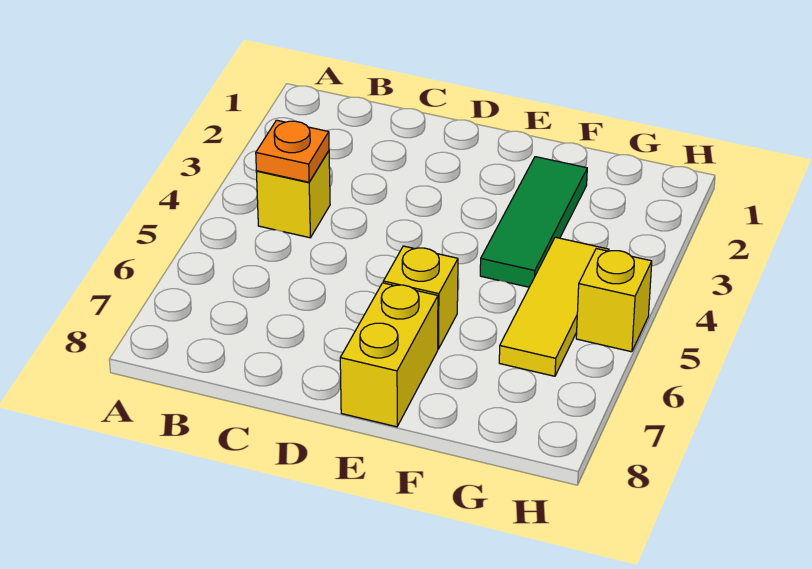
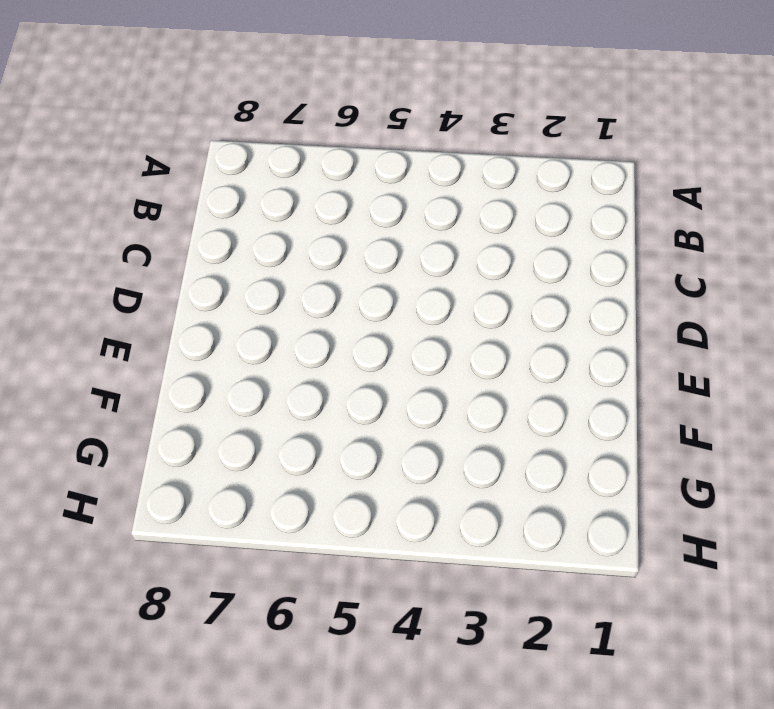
none -> yellow brick B4 level 1
none -> yellow brick E6 level 1

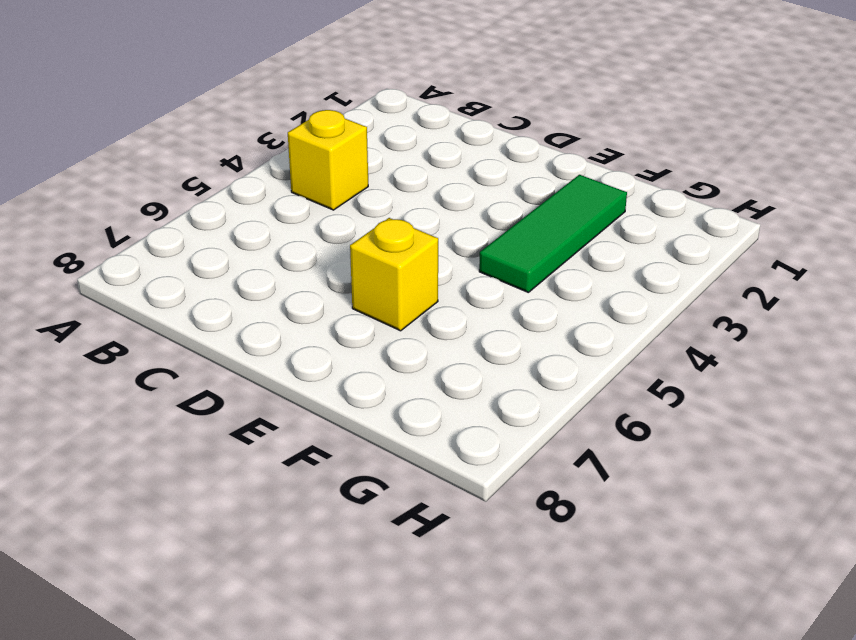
none -> yellow brick E7:E8 level 1
none -> yellow tile G4:G6 level 1

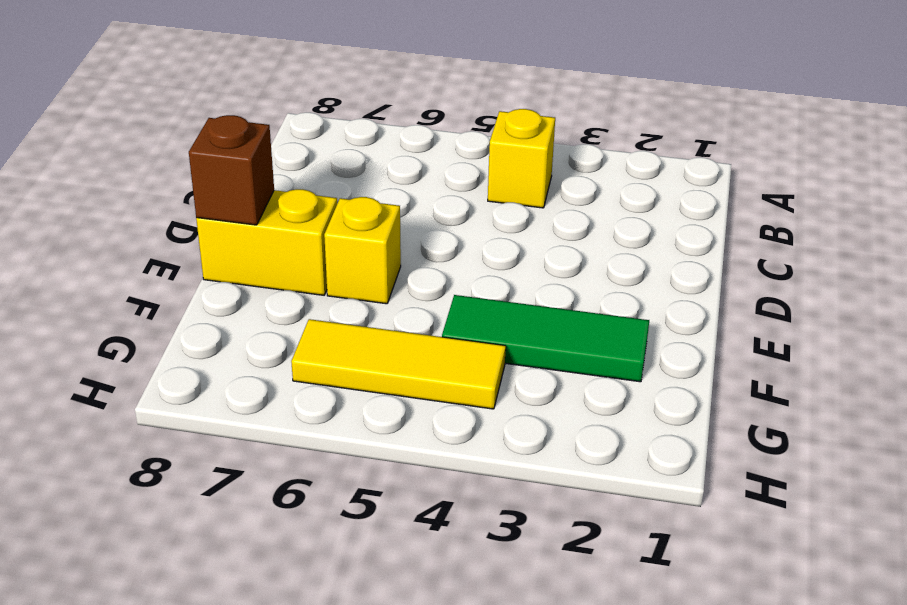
brown brick E8 level 2 -> none
none -> yellow brick H5 level 1
none -> orange plate B4 level 2

